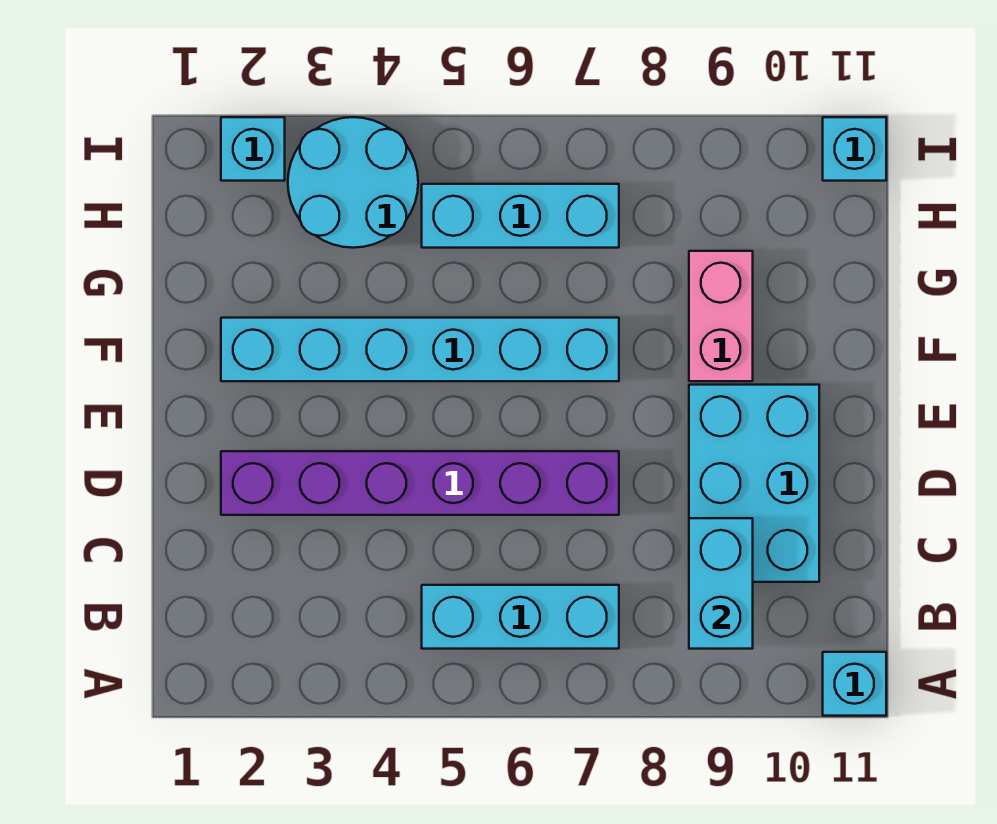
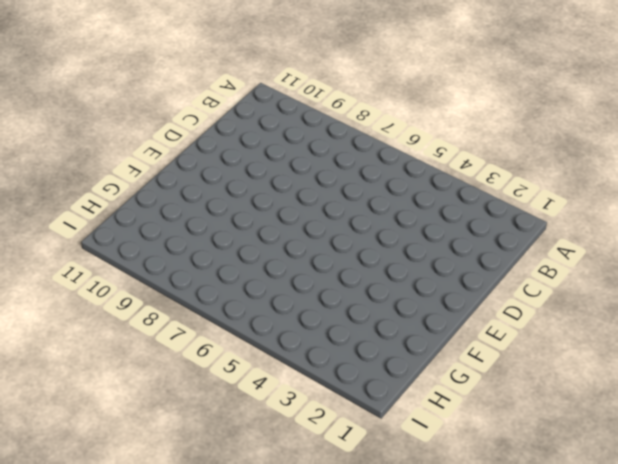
none -> cyan brick A11 level 1
none -> cyan brick B5:B7 level 1

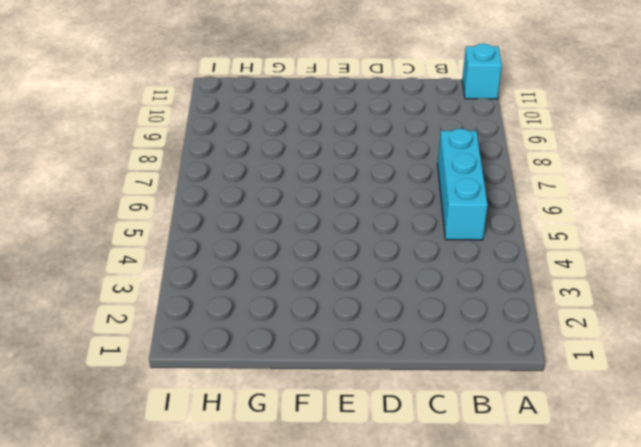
none -> cyan brick C9:E10 level 1
none -> purple brick D2:D7 level 1

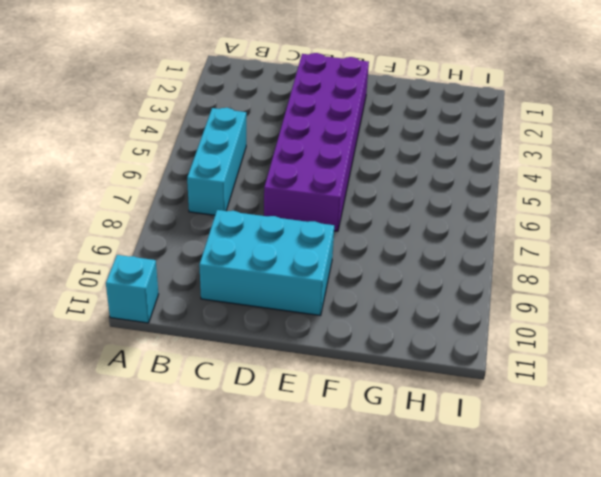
purple brick D2:E7 level 1 -> purple brick D2:D7 level 1
none -> cyan brick F2:F7 level 1
none -> pink brick F9:G9 level 1

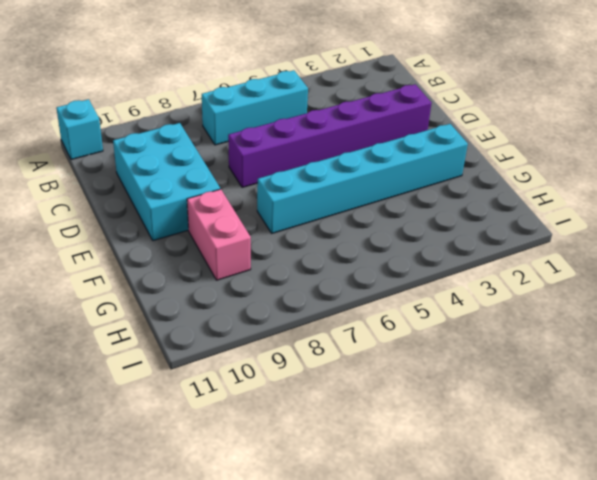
none -> cyan round brick H3:I4 level 1
none -> cyan brick H5:H7 level 1

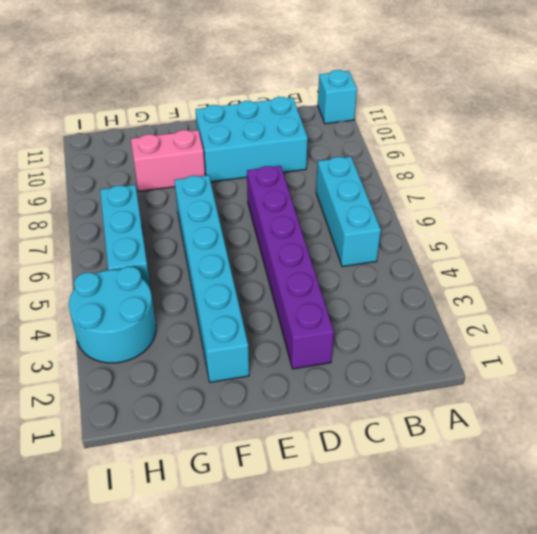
none -> cyan brick I2 level 1
none -> cyan brick I11 level 1

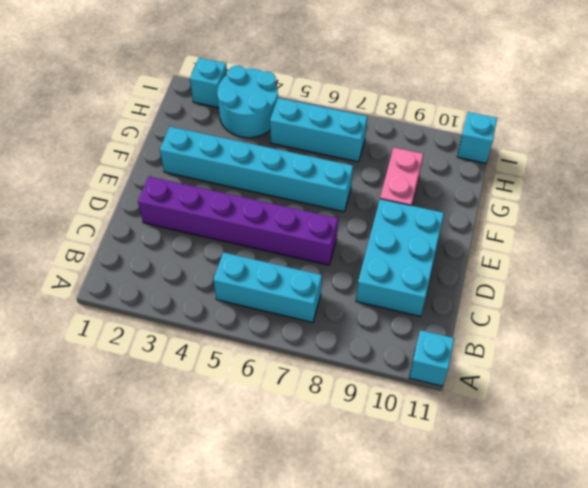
none -> cyan brick B9:C9 level 2

